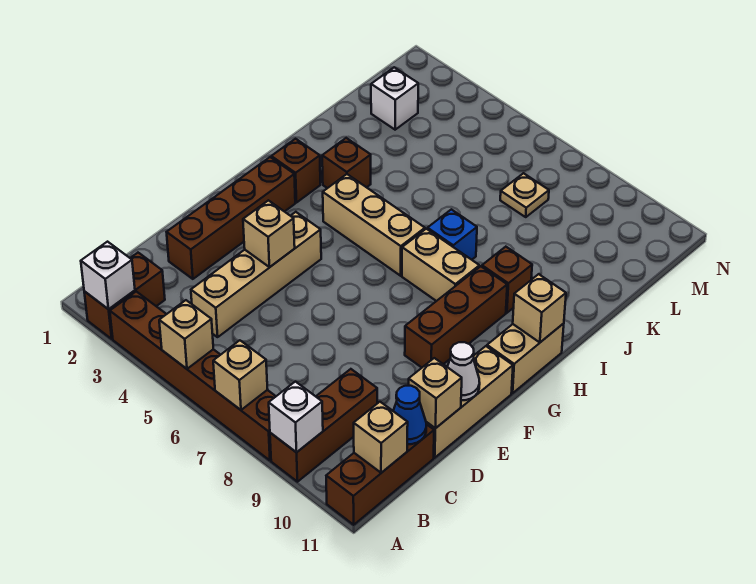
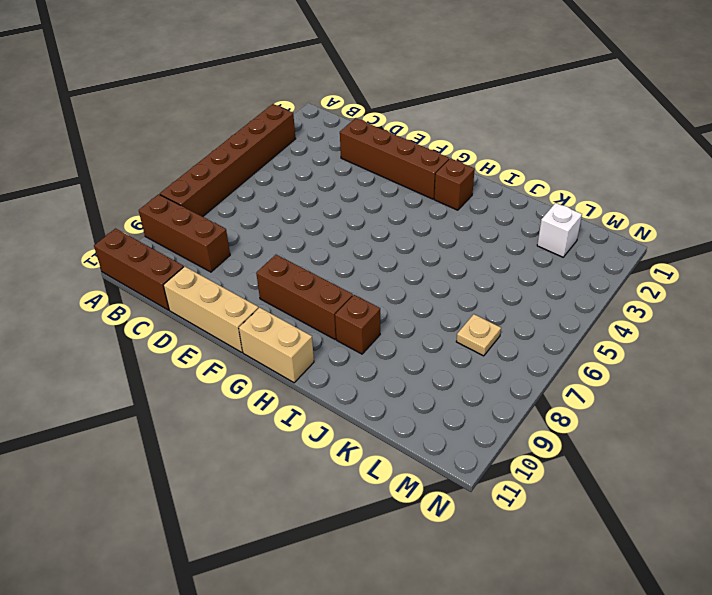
none -> brown brick A2:B2 level 1
none -> tan brick C4:F4 level 1
none -> tan brick H4:H6 level 1

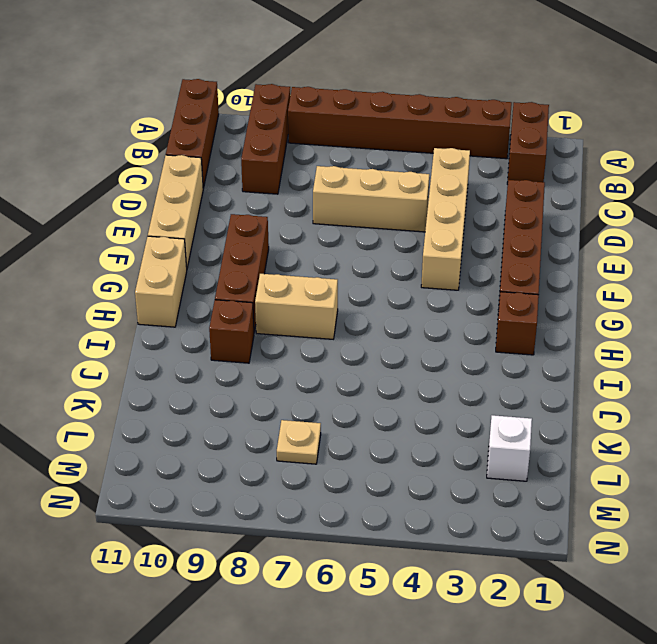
tan brick D5:D7 level 1 -> tan brick H4:H6 level 1
none -> brown brick I3 level 1
none -> blue brick I7 level 1
none -> white brick A2 level 2

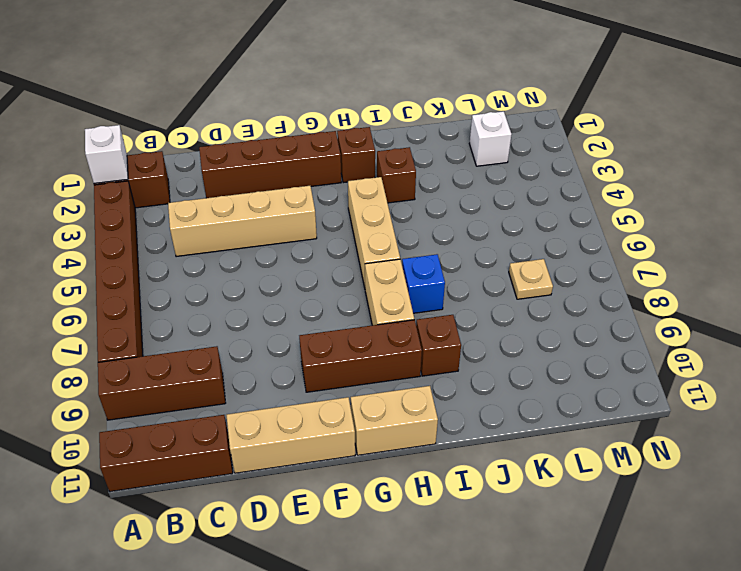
none -> tan brick A5 level 2
none -> tan brick A7 level 2
none -> white brick A9 level 2

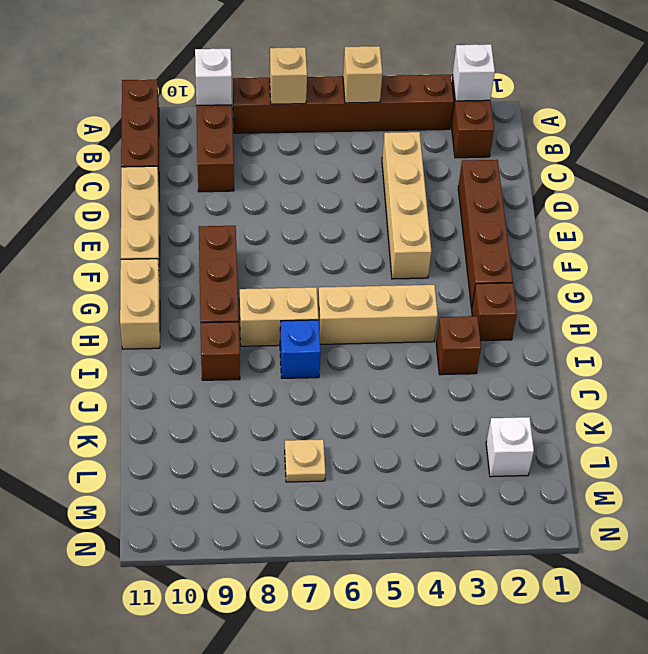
none -> tan brick B11 level 2
none -> blue cone C11 level 2
none -> tan brick D11 level 2

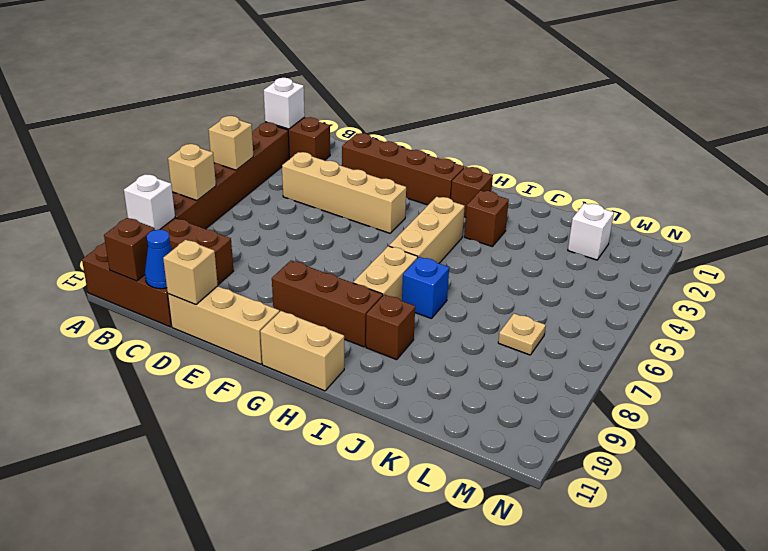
brown brick B11 level 2 -> tan brick B11 level 2
none -> tan brick E4 level 2
none -> white cone E11 level 2
none -> tan brick H11 level 2

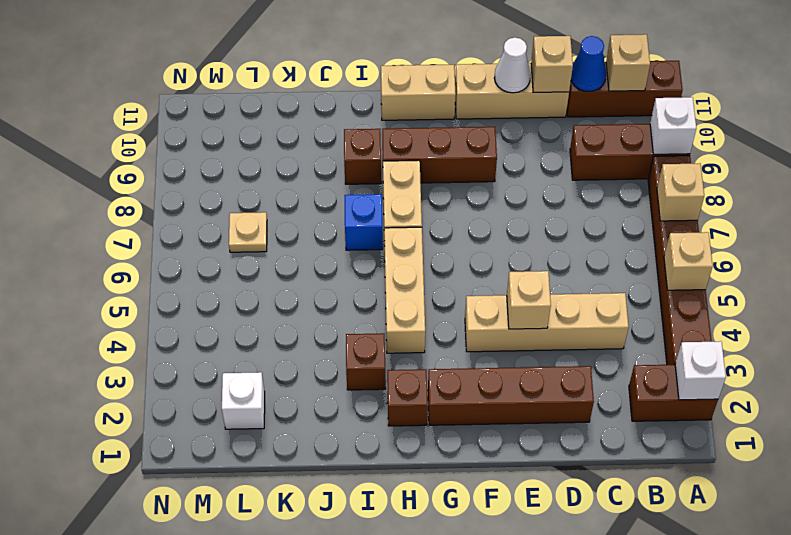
none -> tan brick H11 level 2

